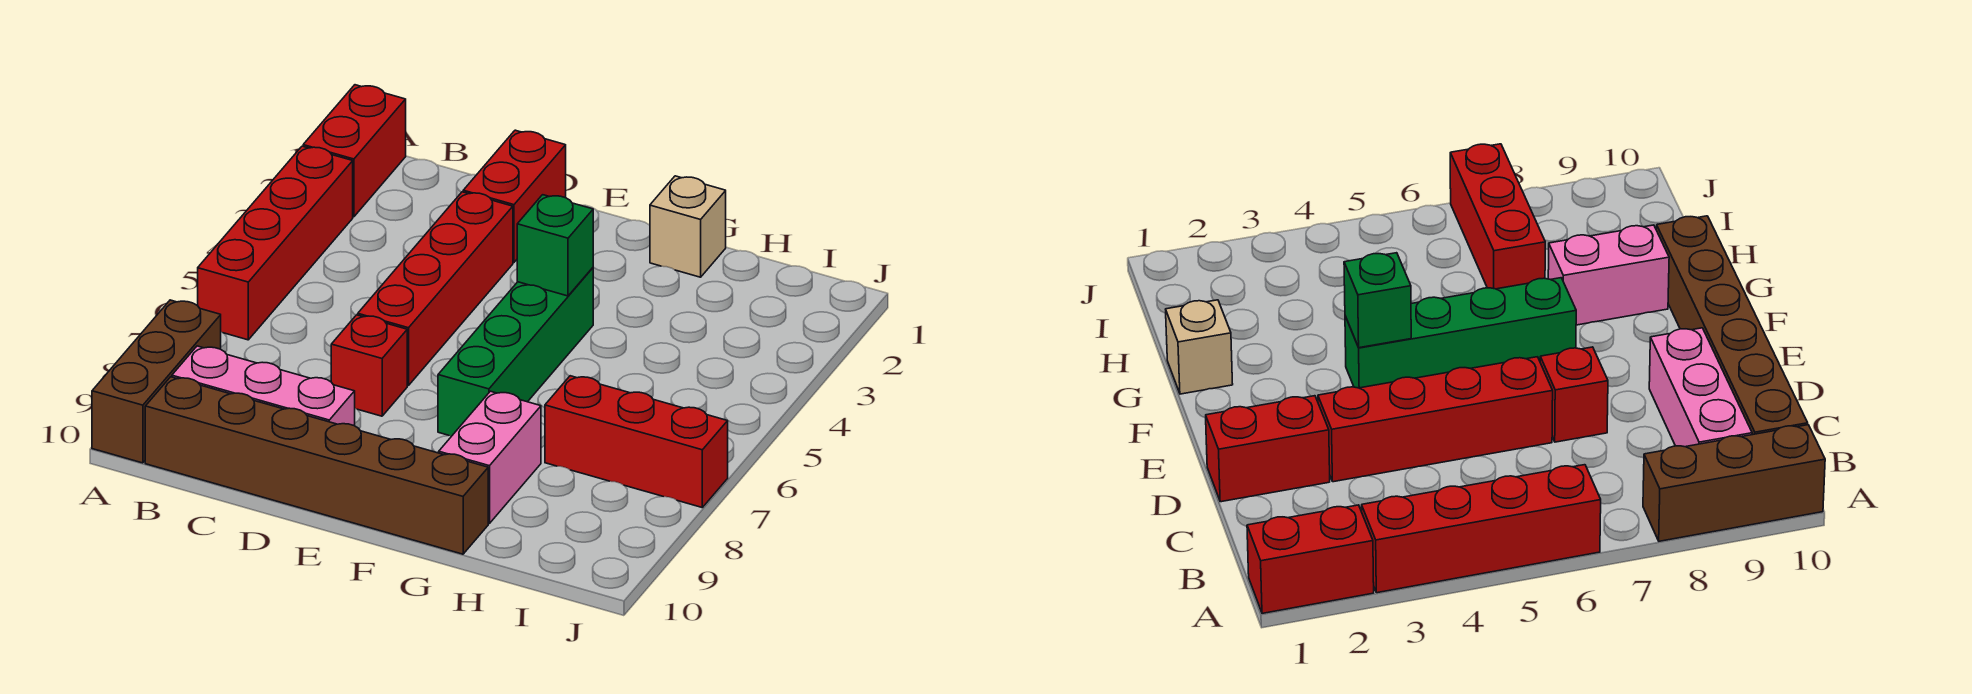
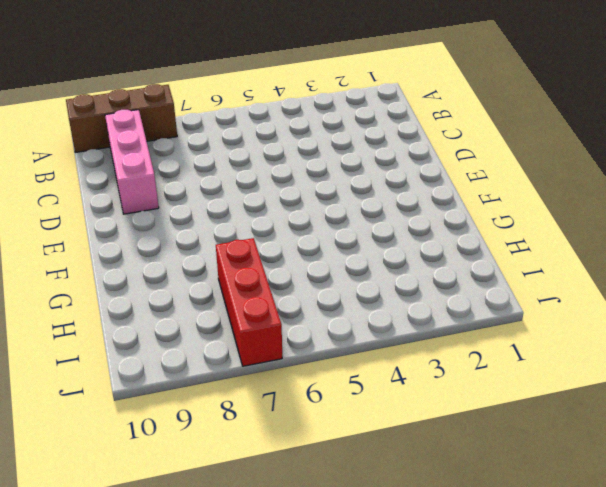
none -> red brick A1:A2 level 1
none -> red brick A3:A6 level 1
none -> brown brick B10:G10 level 1

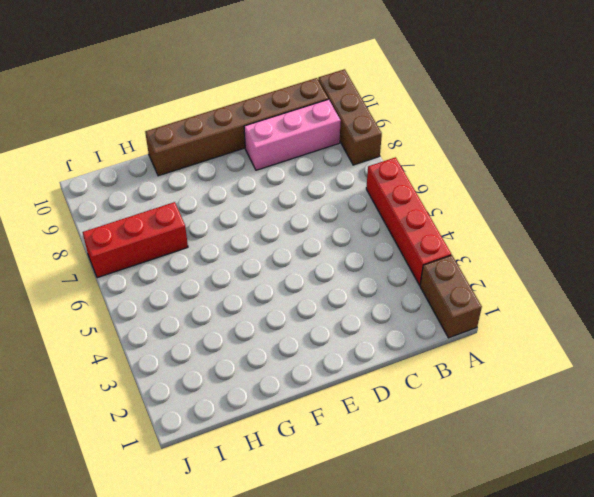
brown brick A1:A2 level 1 -> red brick A1:A2 level 1
none -> red brick D1:D2 level 1
none -> red brick D3:D6 level 1
none -> red brick D7 level 1

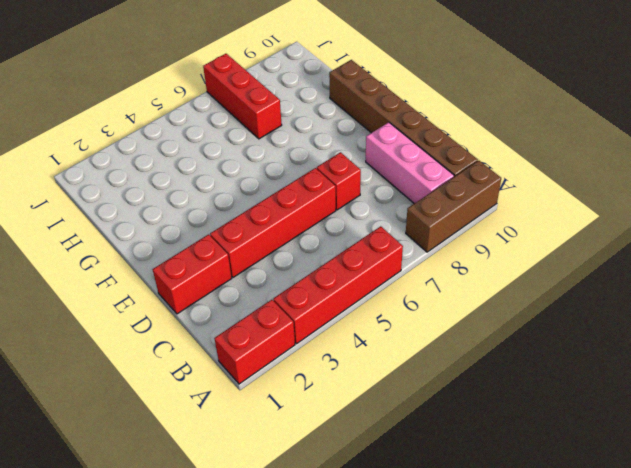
none -> green brick F4:F7 level 1
none -> tan brick G1 level 1
none -> pink brick G8:G9 level 1

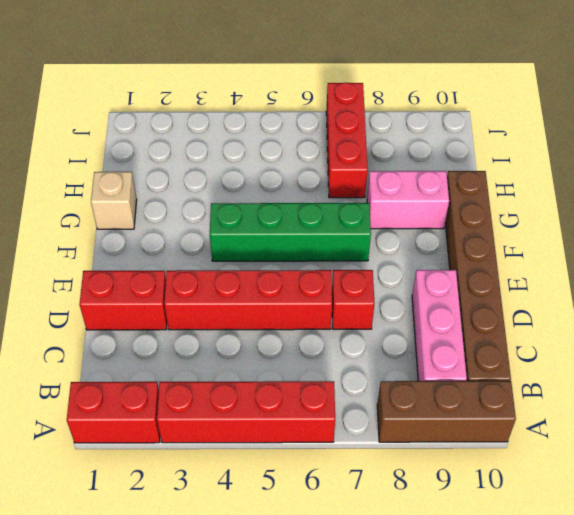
none -> green brick F4 level 2

